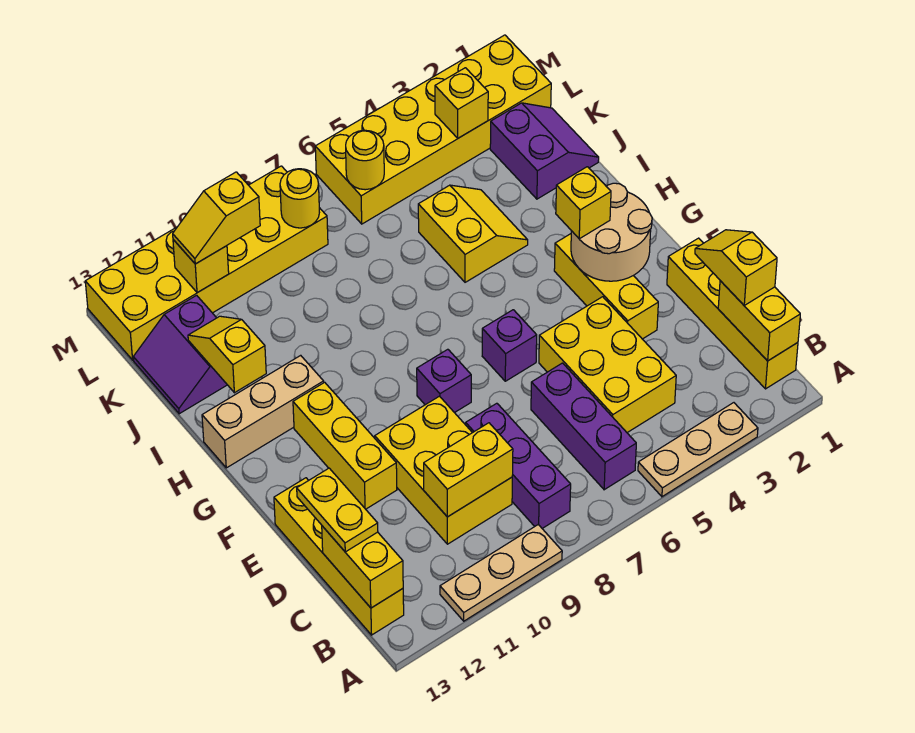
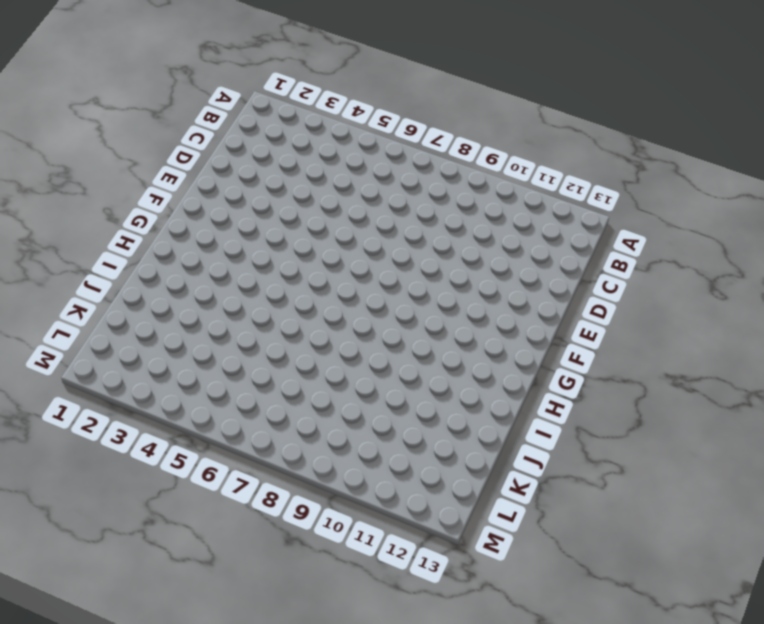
none -> tan plate A3:A5 level 1
none -> tan plate A9:A11 level 1
none -> yellow brick B1:E1 level 1
none -> purple brick B6:D6 level 1

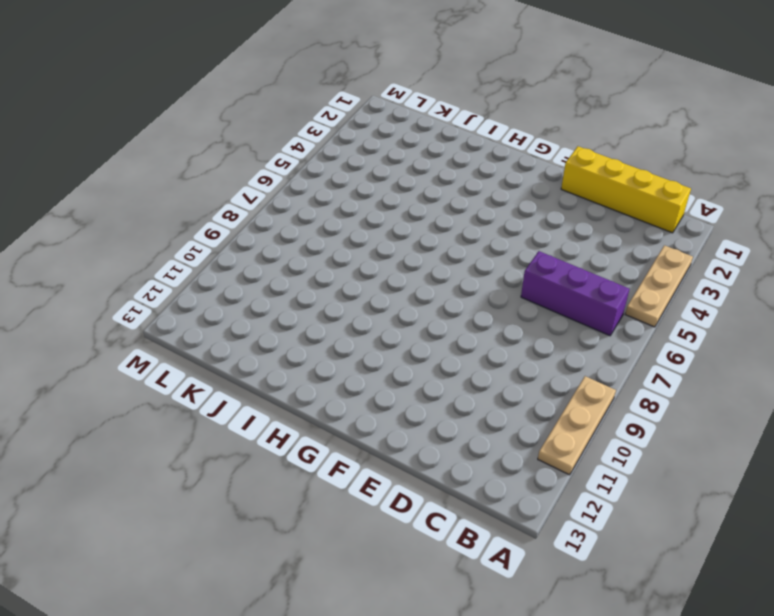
none -> purple brick B8:D8 level 1
none -> yellow brick B13:E13 level 1
none -> yellow brick C4:E5 level 1
none -> yellow brick C9:E10 level 1

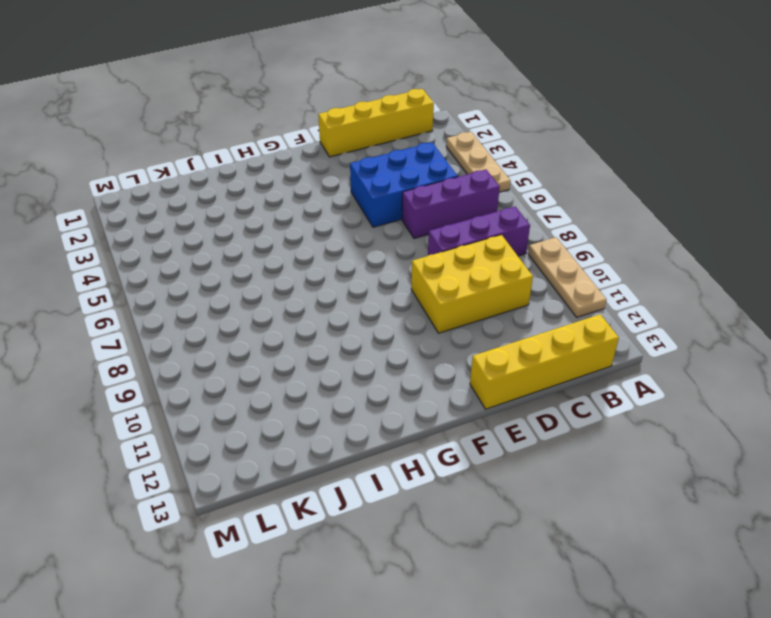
blue brick C4:E5 level 1 -> yellow brick C4:E5 level 1
none -> yellow brick E3:G3 level 1
none -> yellow brick E11:G11 level 1
none -> purple brick F6 level 1
none -> purple brick F8 level 1

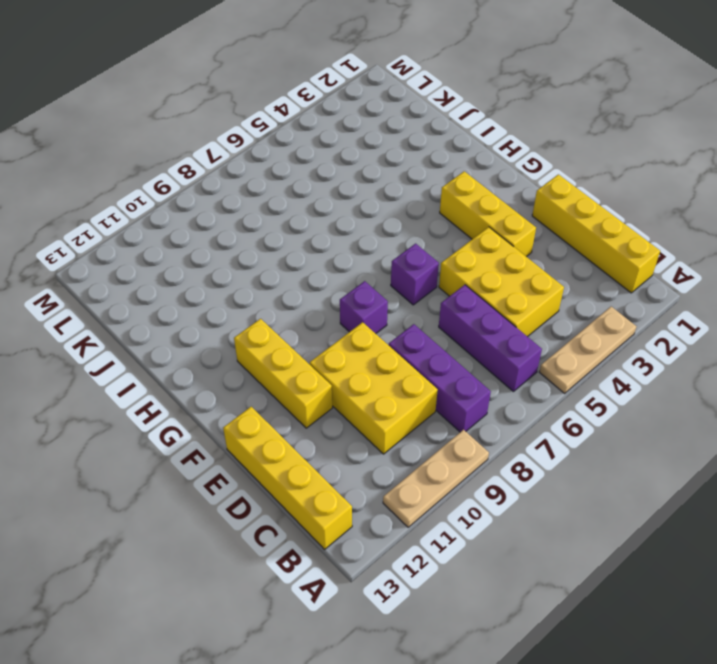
none -> tan brick H11:H13 level 1
none -> yellow slope I4:J5 level 1 top 5
none -> purple slope J1:K2 level 1 top 2
none -> purple slope J12:K13 level 1 top 12

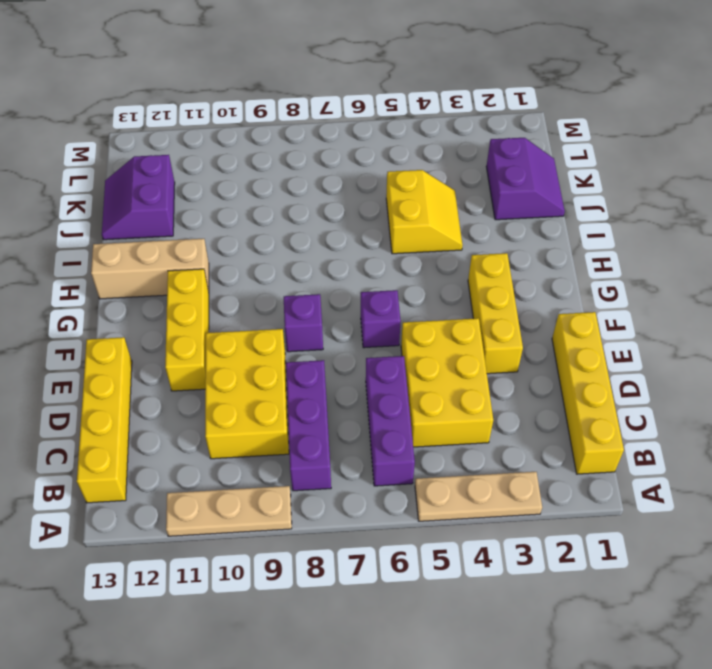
none -> yellow brick L1:M6 level 1
none -> yellow brick L8:M13 level 1
none -> yellow brick B1:C1 level 2
none -> yellow brick B13:C13 level 2

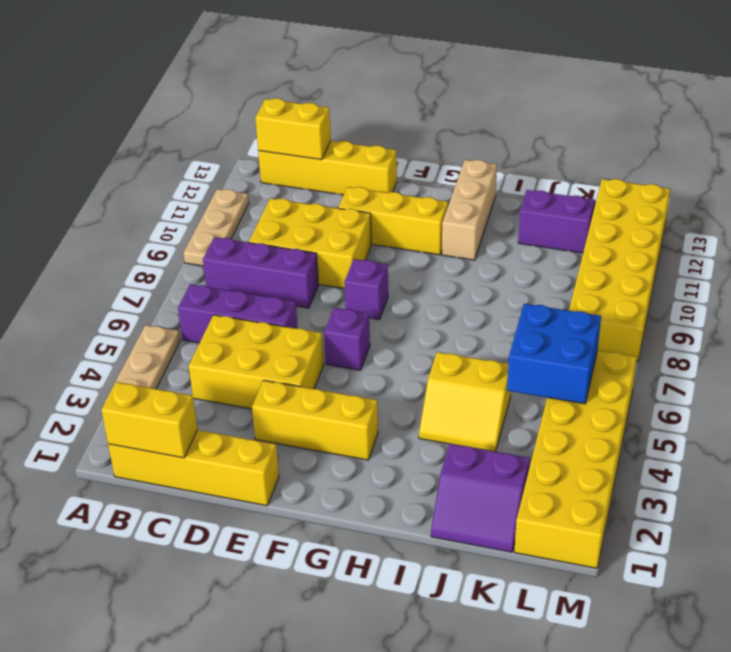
blue brick K5:L6 level 2 -> yellow round brick L6 level 2
none -> yellow brick C9:C10 level 2
none -> tan round brick F2:G3 level 2
none -> yellow slope I12:J12 level 2 top I
none -> yellow brick L3 level 2

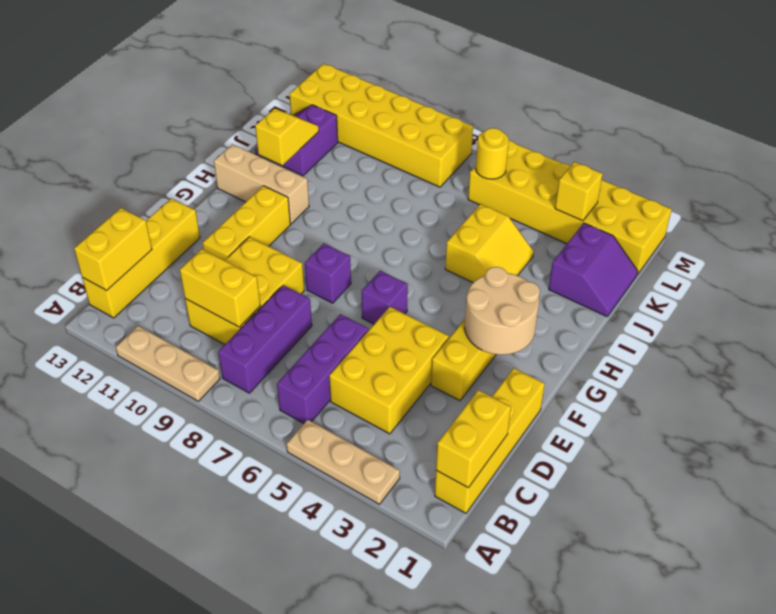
none -> yellow round brick L8 level 2
none -> yellow brick L11 level 2
none -> yellow slope C1:D1 level 3 top C
none -> yellow plate C13:D13 level 3

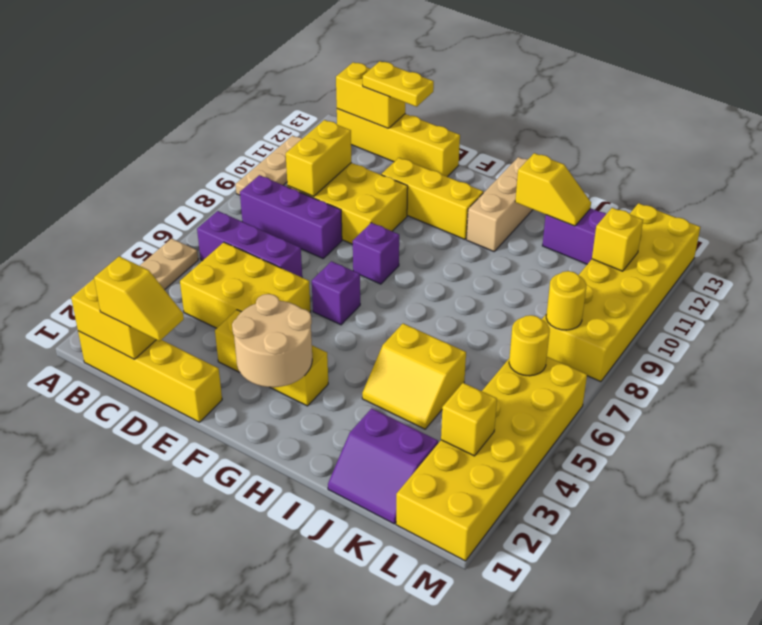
none -> yellow brick G3 level 3
none -> yellow slope L10:L11 level 3 top 10

